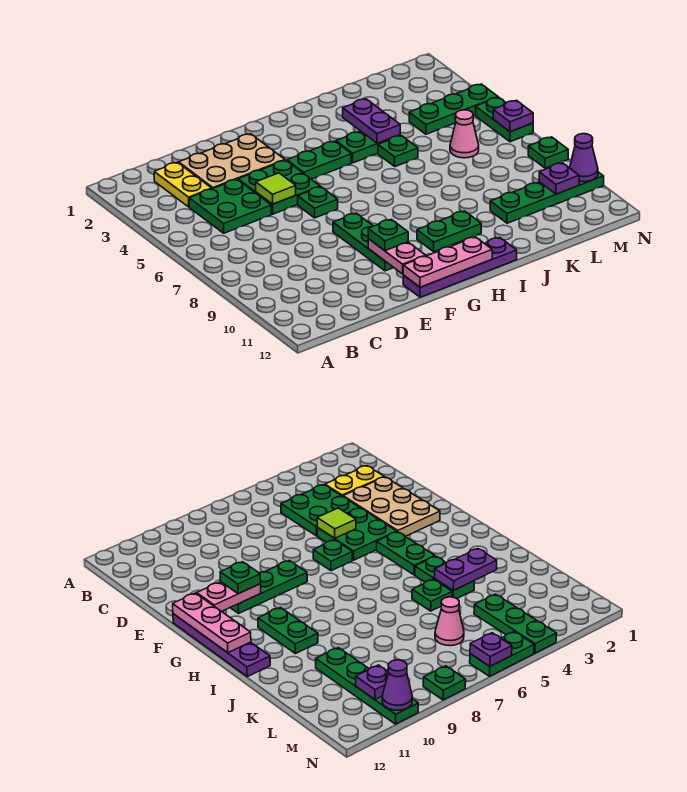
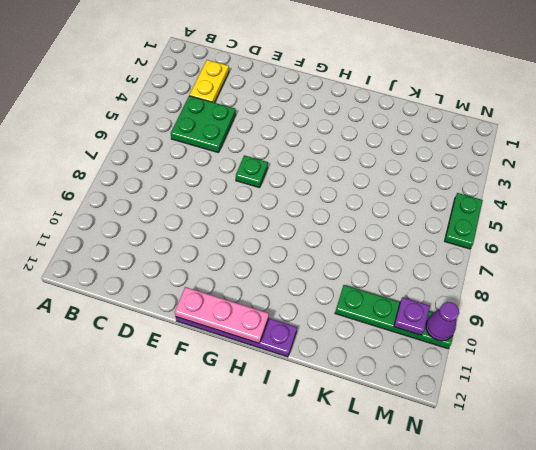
none -> tan plate D2:F3 level 1
none -> green plate E4:F5 level 1
none -> green plate F8:F10 level 1

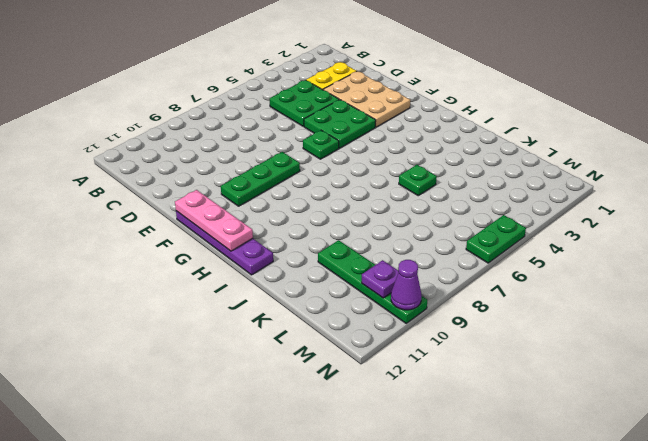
none -> green plate G4:H4 level 1
none -> green plate H10:I10 level 1
none -> green plate I4:J4 level 1

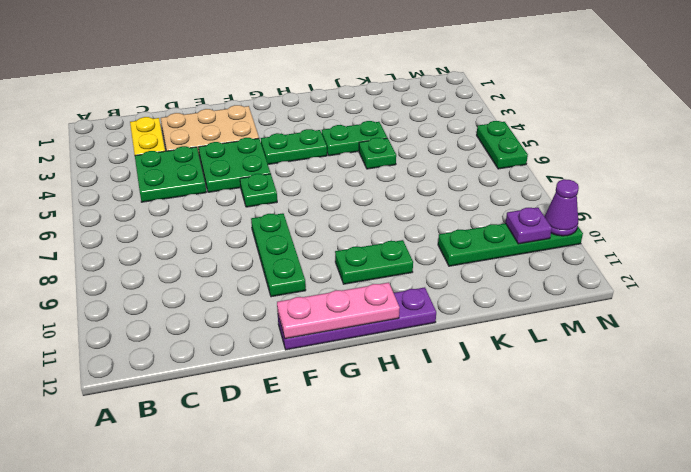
none -> green plate L4:N4 level 1
none -> pink cone L6 level 1
none -> green plate N8 level 1

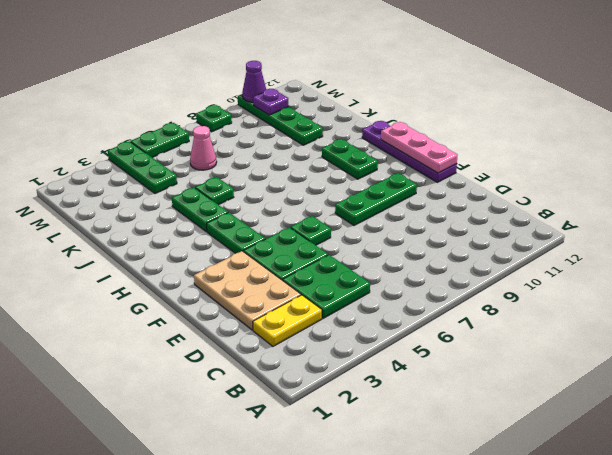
none -> lime tile E5 level 2
none -> pink plate F10:F11 level 2
none -> purple plate J3:J4 level 2

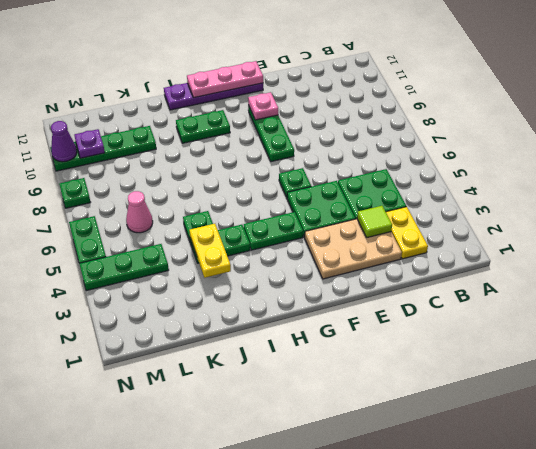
lime tile D3 level 2 -> lime tile E5 level 2
pink plate F10 level 2 -> pink plate F10:F11 level 2
yellow plate J3:J4 level 2 -> purple plate J3:J4 level 2
none -> purple plate N6 level 2
none -> green plate F10 level 3

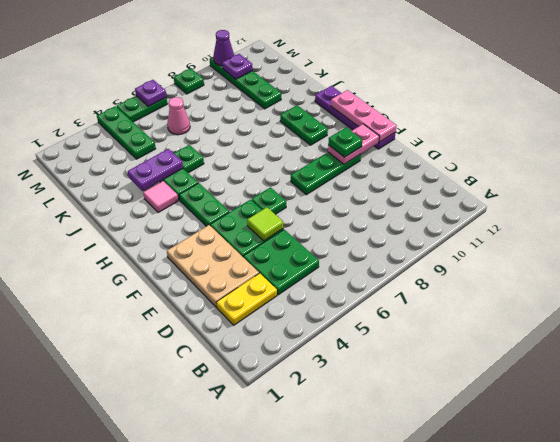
pink tile I3 level 1 -> none

